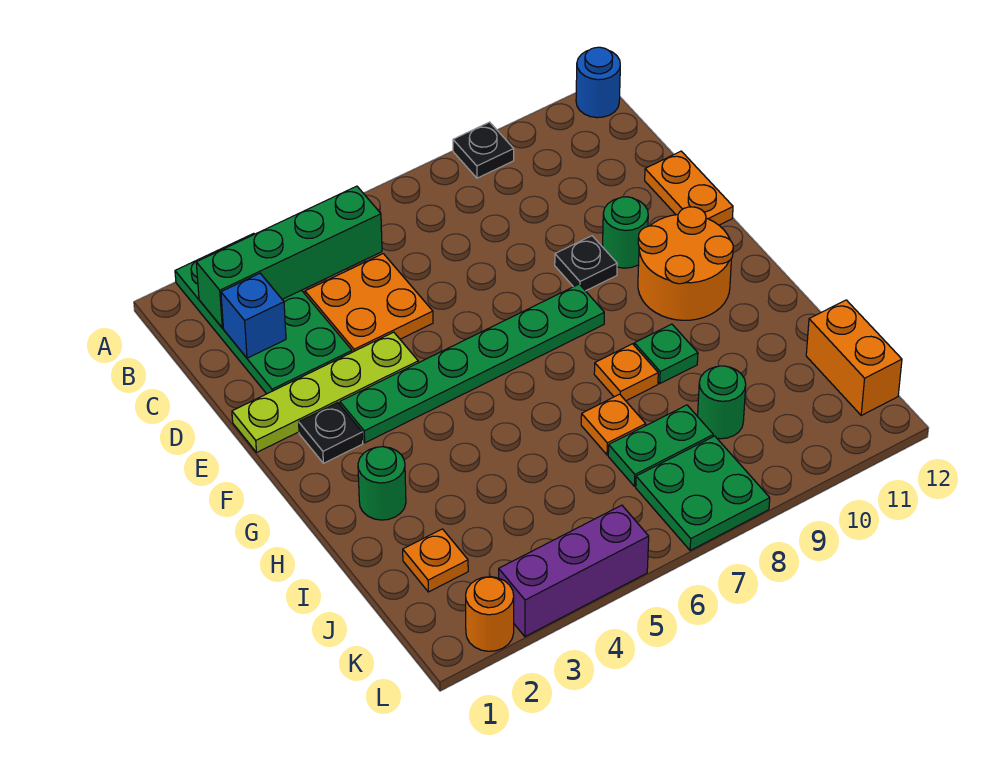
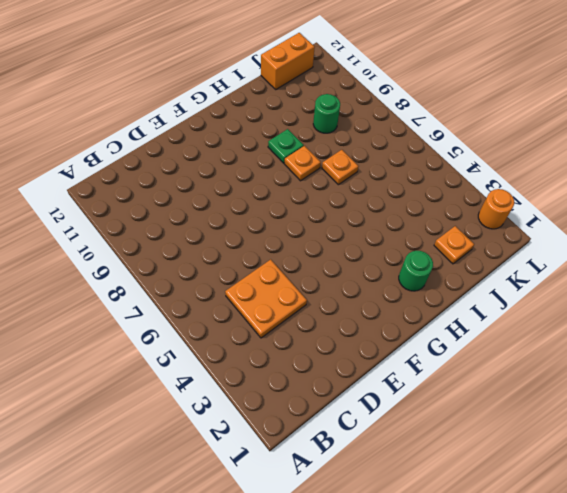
none -> green plate A2:D3 level 1
none -> black plate A9 level 1
none -> blue round brick A12 level 1

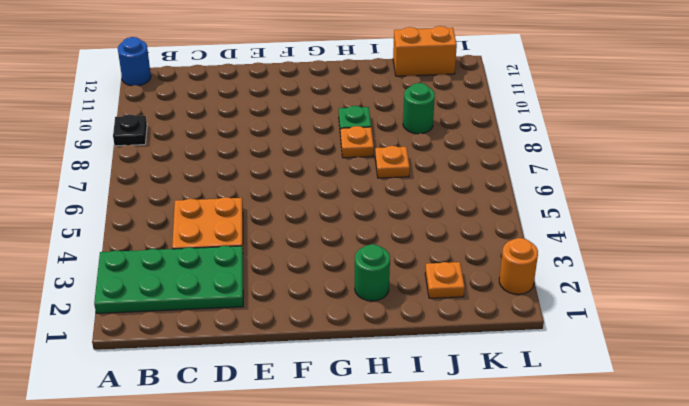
none -> orange plate D12:E12 level 1
none -> lime plate E1:E4 level 1
none -> black plate E9 level 1

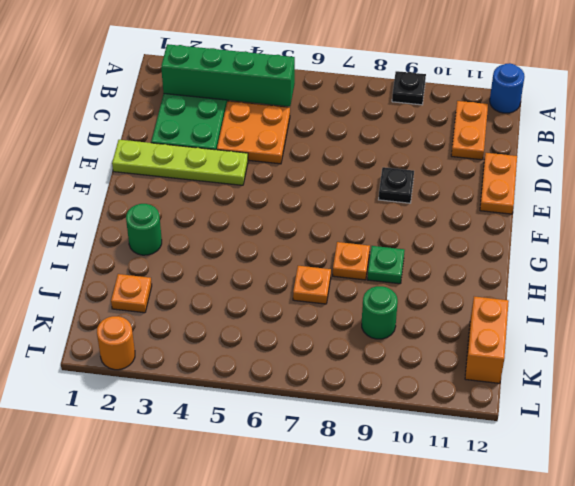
orange plate B11:C11 level 1 -> none
none -> green round brick E10 level 1
none -> black plate F2 level 1
none -> green plate F3:F8 level 1

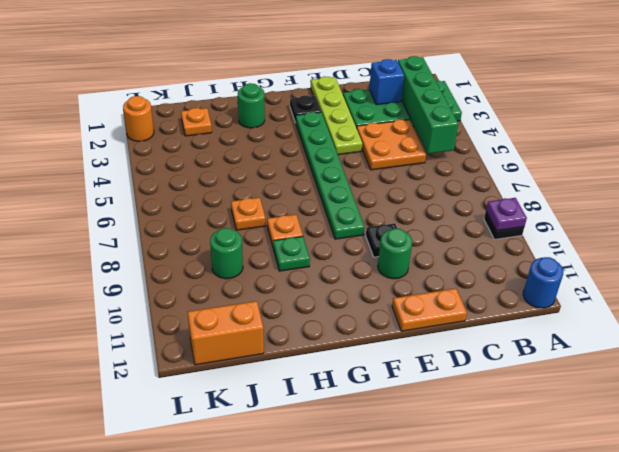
purple plate A9 level 2 -> none
none -> orange round brick F10:G11 level 1
none -> green plate J7:J8 level 1
none -> green plate K7:L8 level 1

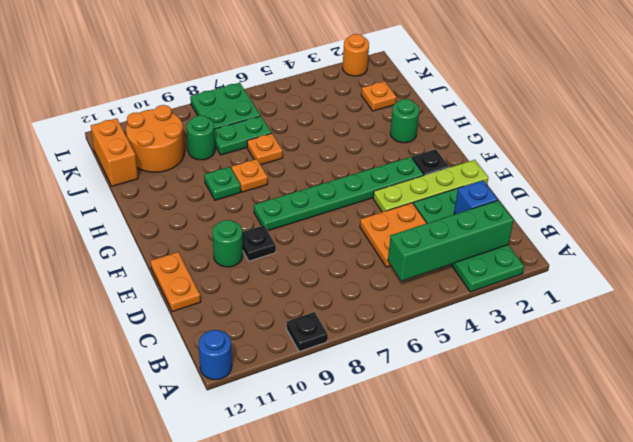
orange round brick J10:K11 level 1 -> orange round brick F10:G11 level 1
none -> purple brick L3:L5 level 1

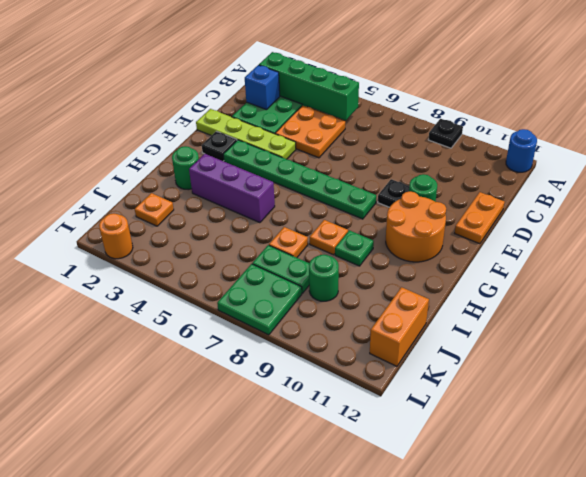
purple brick H3:H5 level 1 -> purple brick L3:L5 level 1

